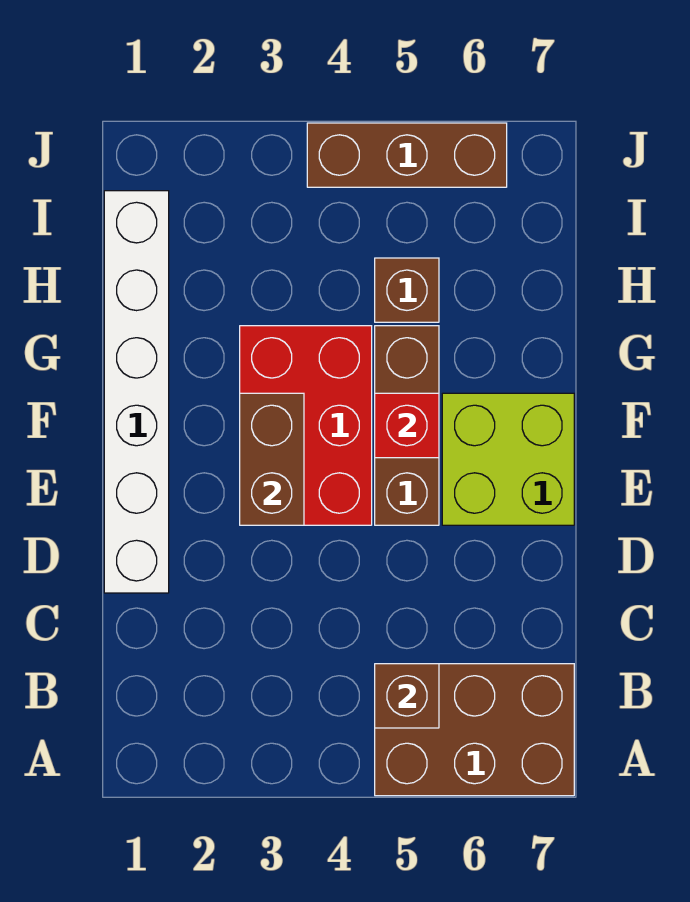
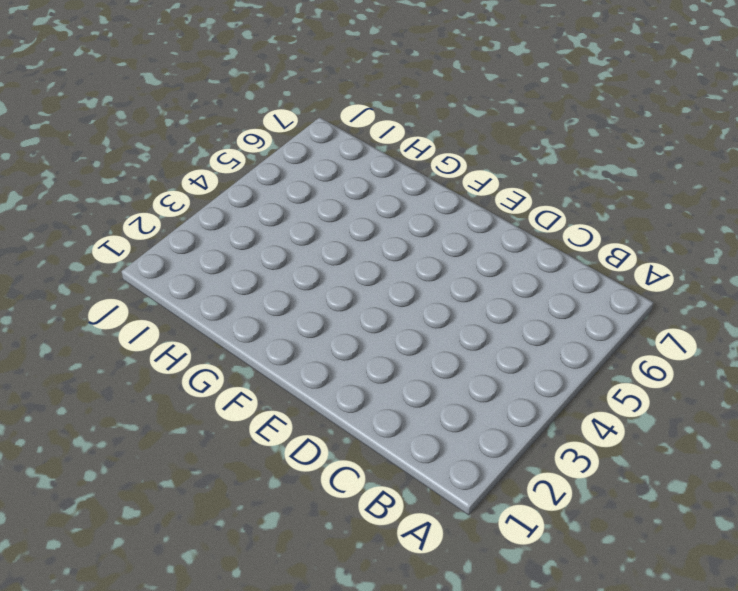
none -> brown brick A5:B7 level 1
none -> white brick D1:I1 level 1

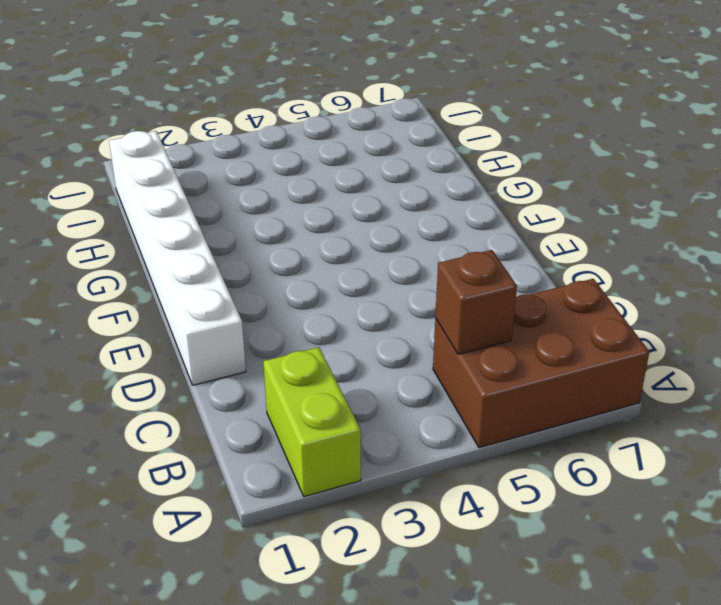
lime brick A2:B2 level 1 -> none
none -> red brick E3:G4 level 1
none -> brown brick E5:G5 level 1

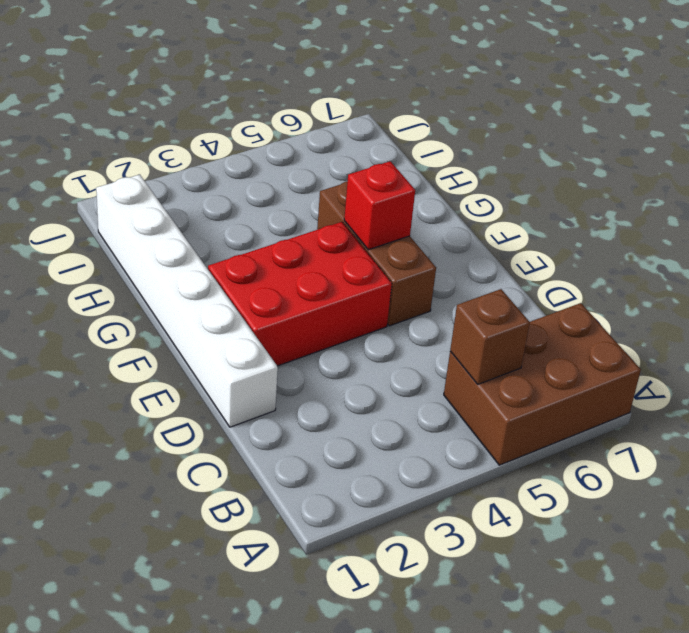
red brick E2:F4 level 1 -> red brick E3:G4 level 1
none -> lime brick E6:F7 level 1
none -> brown brick H5 level 1

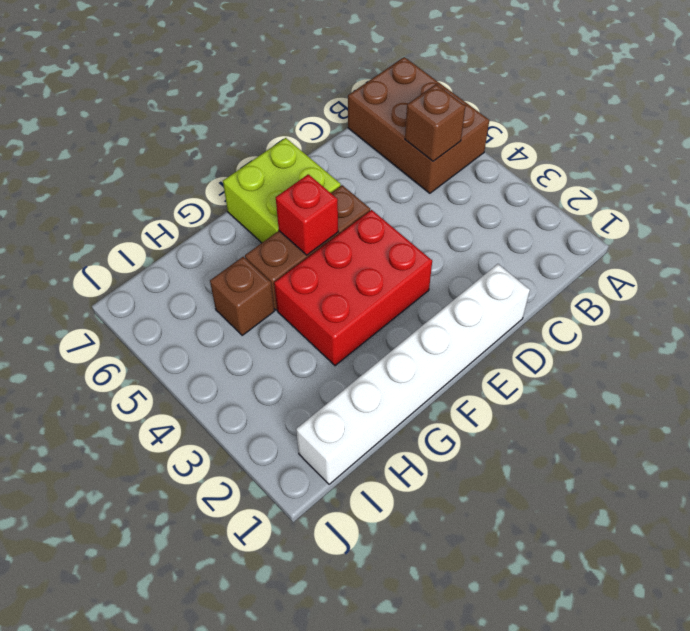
none -> brown brick J4:J6 level 1
none -> brown brick E3:F3 level 2

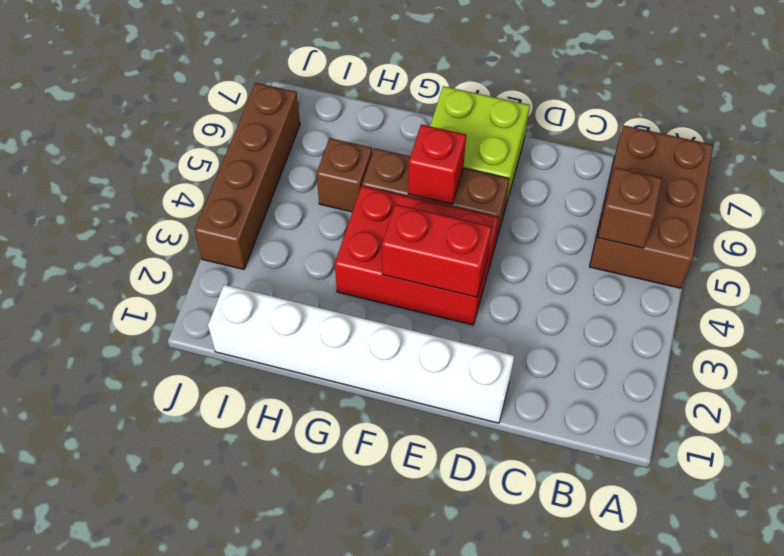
red brick E3:F3 level 2 -> brown brick E3:F3 level 2
brown brick J3:J6 level 1 -> brown brick J4:J6 level 1

